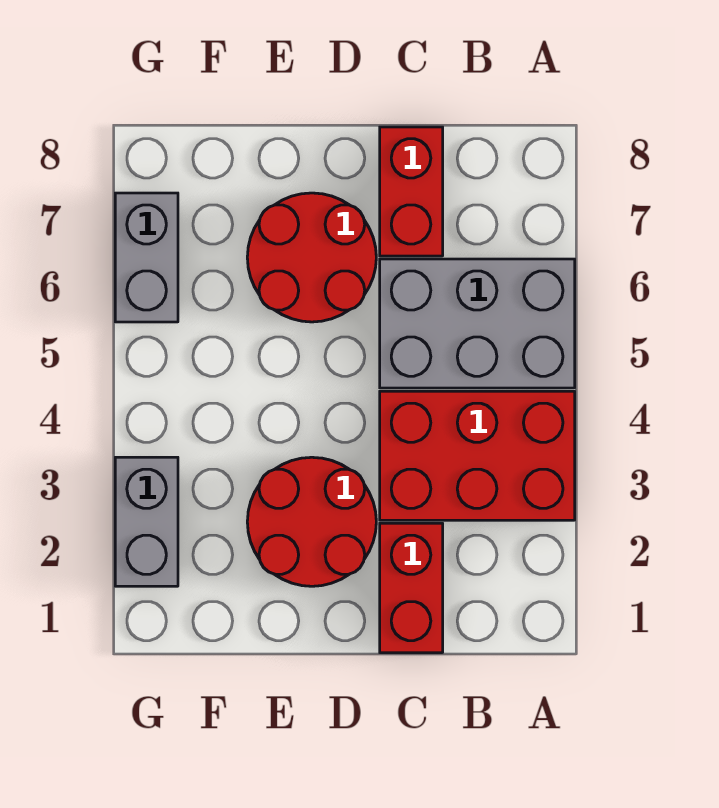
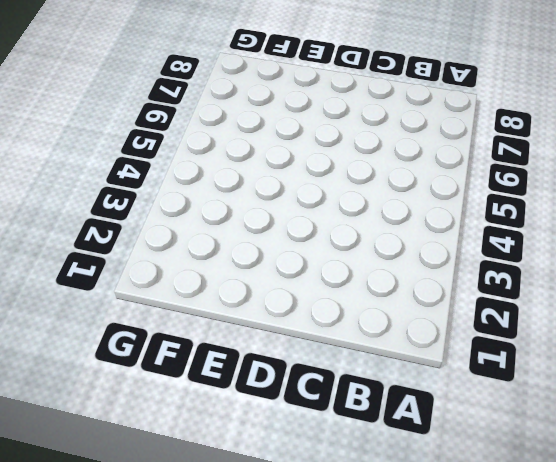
none -> red brick A3:C4 level 1
none -> grey brick A5:C6 level 1

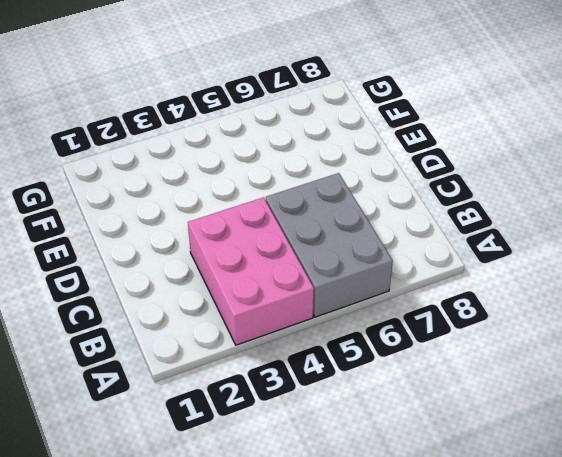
pink brick A3:C4 level 1 -> red brick A3:C4 level 1
none -> red brick C1:C2 level 1
none -> red brick C7:C8 level 1

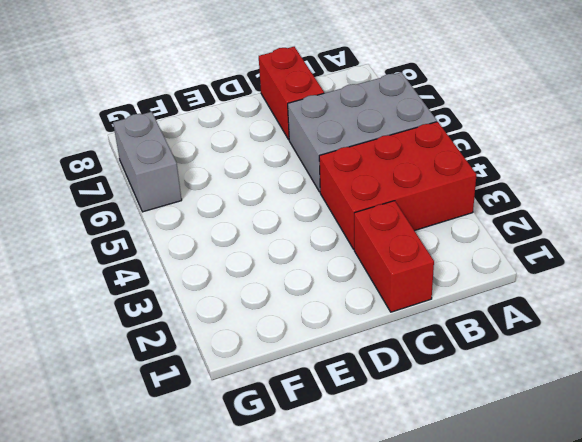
none -> red round brick D2:E3 level 1
none -> red round brick D6:E7 level 1

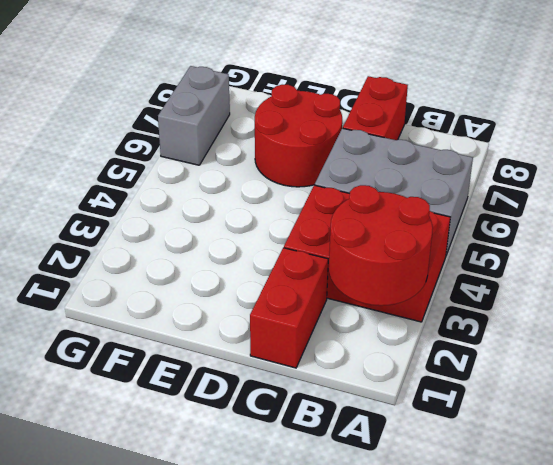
red round brick A2:B3 level 2 -> red round brick D2:E3 level 1
none -> grey brick G2:G3 level 1

